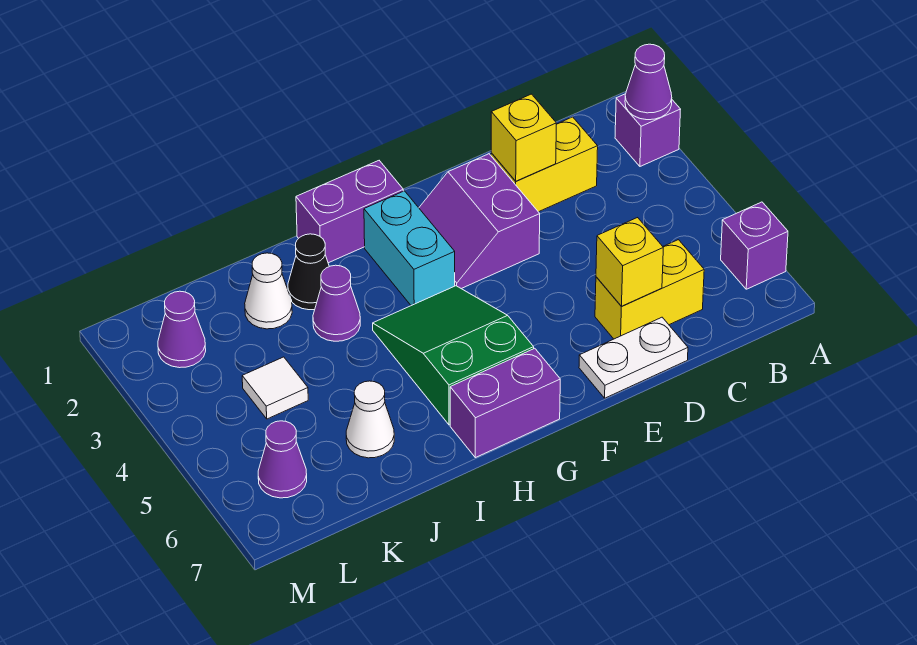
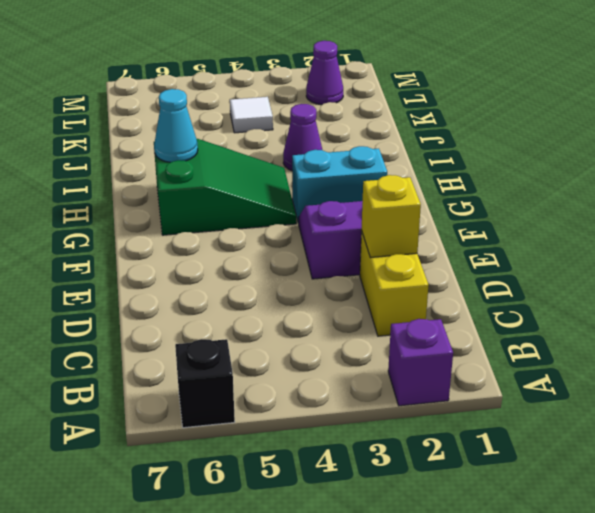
black brick A6 level 1 -> purple brick A6 level 1
cyan cone H6 level 2 -> none
none -> yellow brick C6:D6 level 1
none -> white plate D7:E7 level 1
none -> purple brick G1:H1 level 1

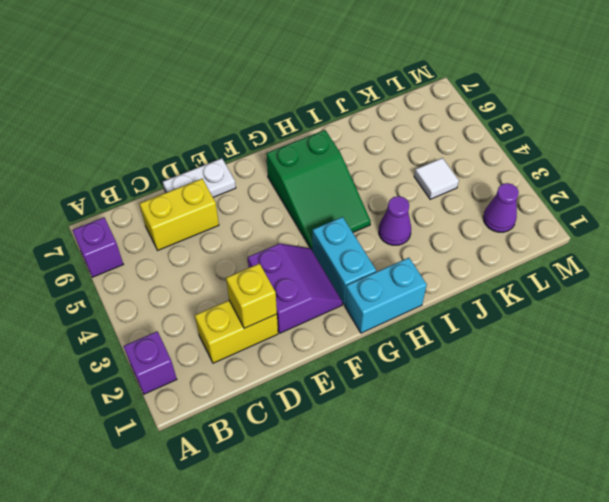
cyan brick G1:H1 level 1 -> purple brick G1:H1 level 1
none -> purple brick G7:H7 level 1
none -> black cone I2 level 1
none -> white cone J2 level 1

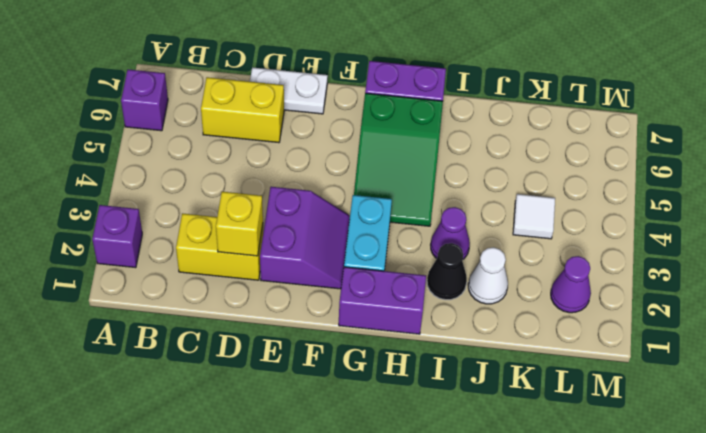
none -> white cone J6 level 1
none -> purple cone L6 level 1
none -> purple cone A2 level 2

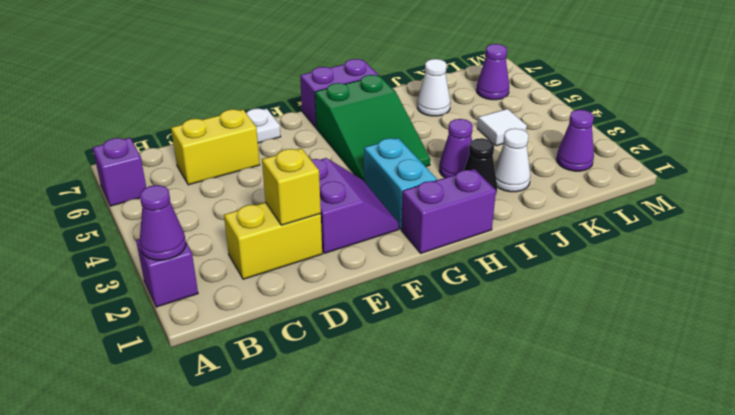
none -> yellow brick D6 level 2

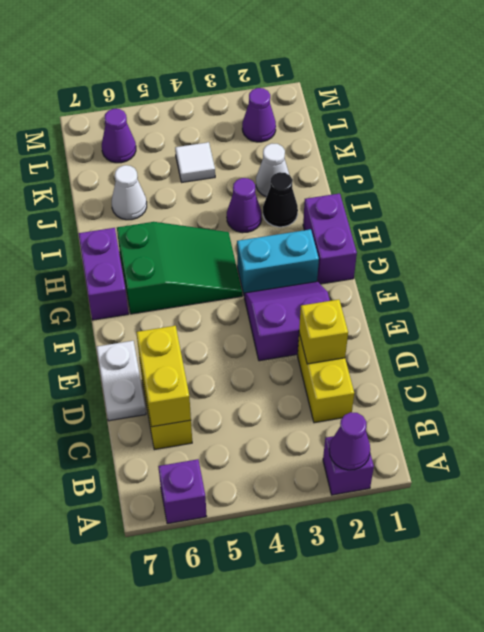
yellow brick C6:D6 level 2 -> yellow brick D6 level 2

